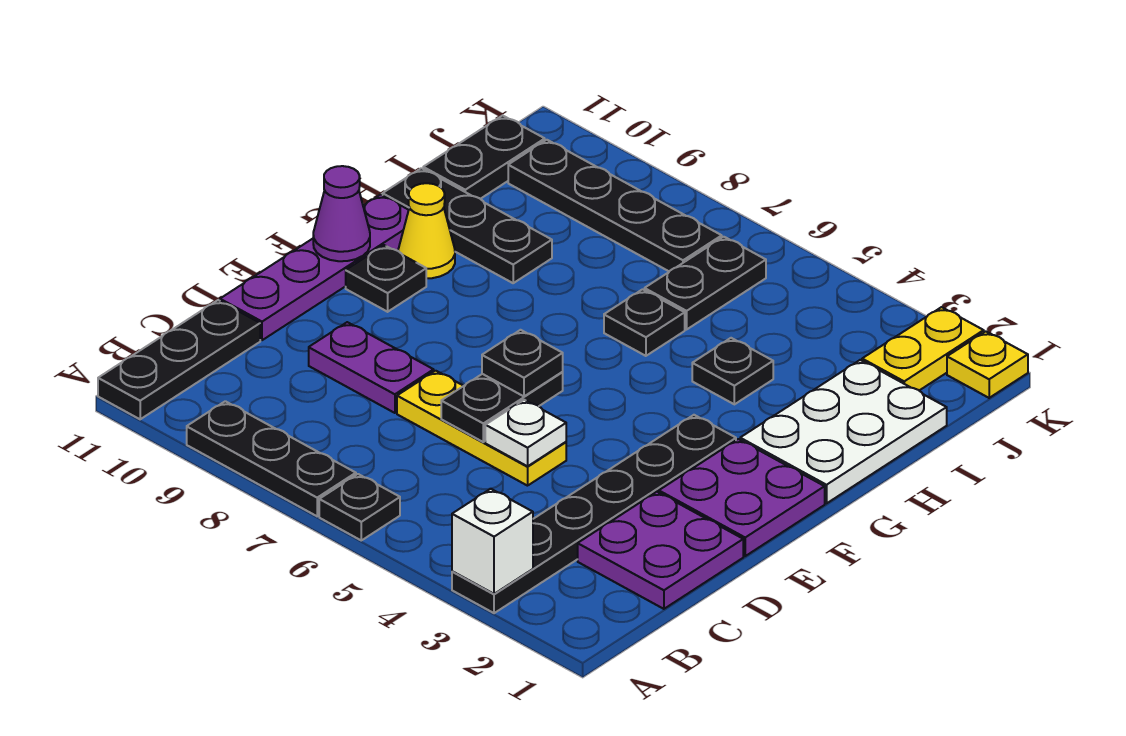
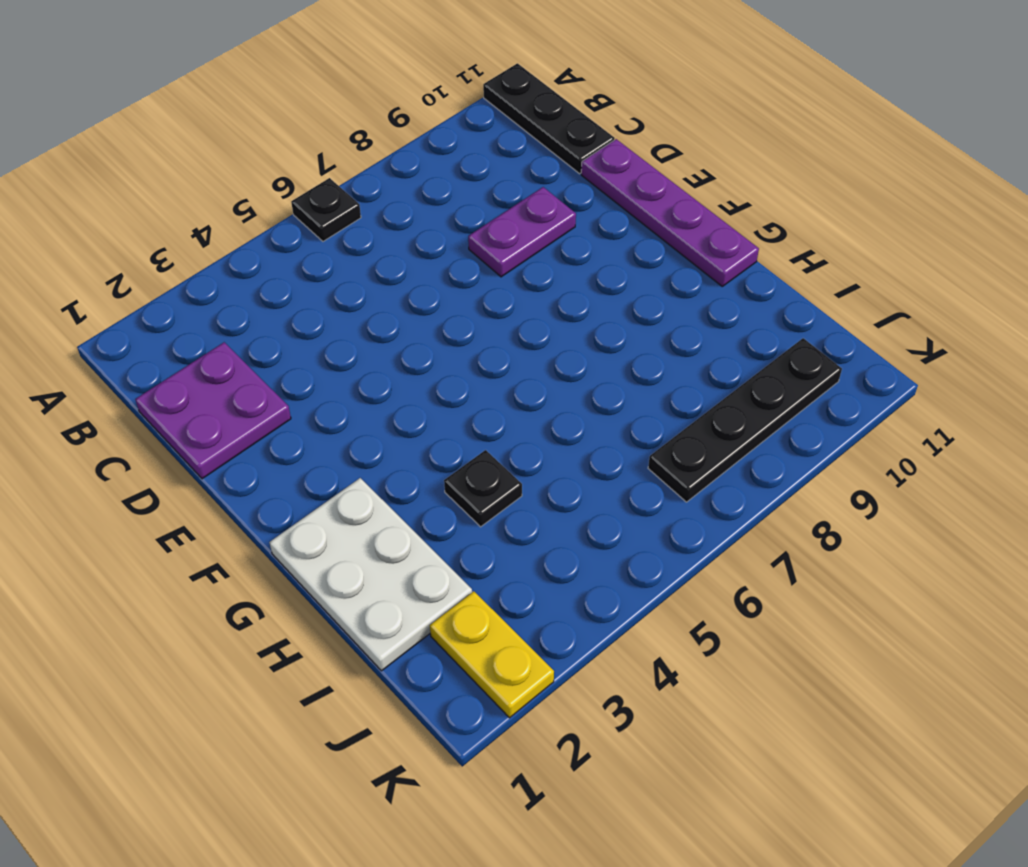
none -> black plate A3:F3 level 1
none -> black plate A7:A9 level 1
none -> yellow plate D5:D7 level 1

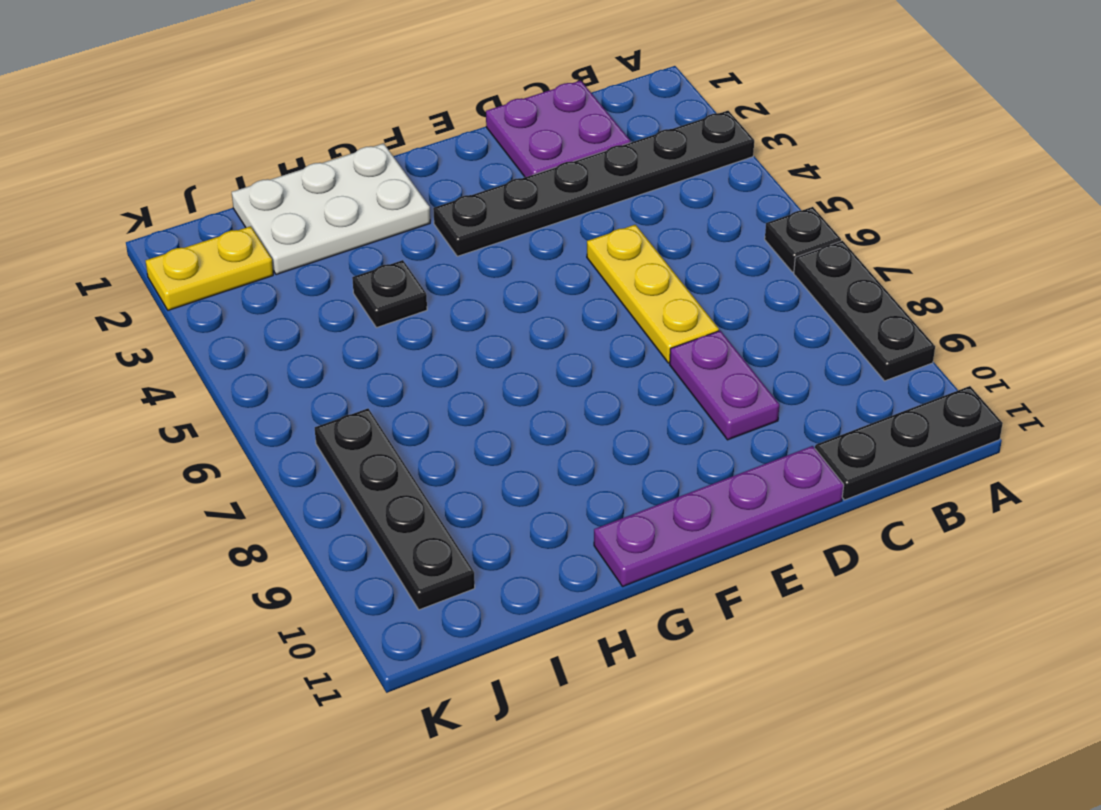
none -> purple plate E1:F2 level 1
none -> black plate F10 level 1
none -> yellow cone G10 level 1

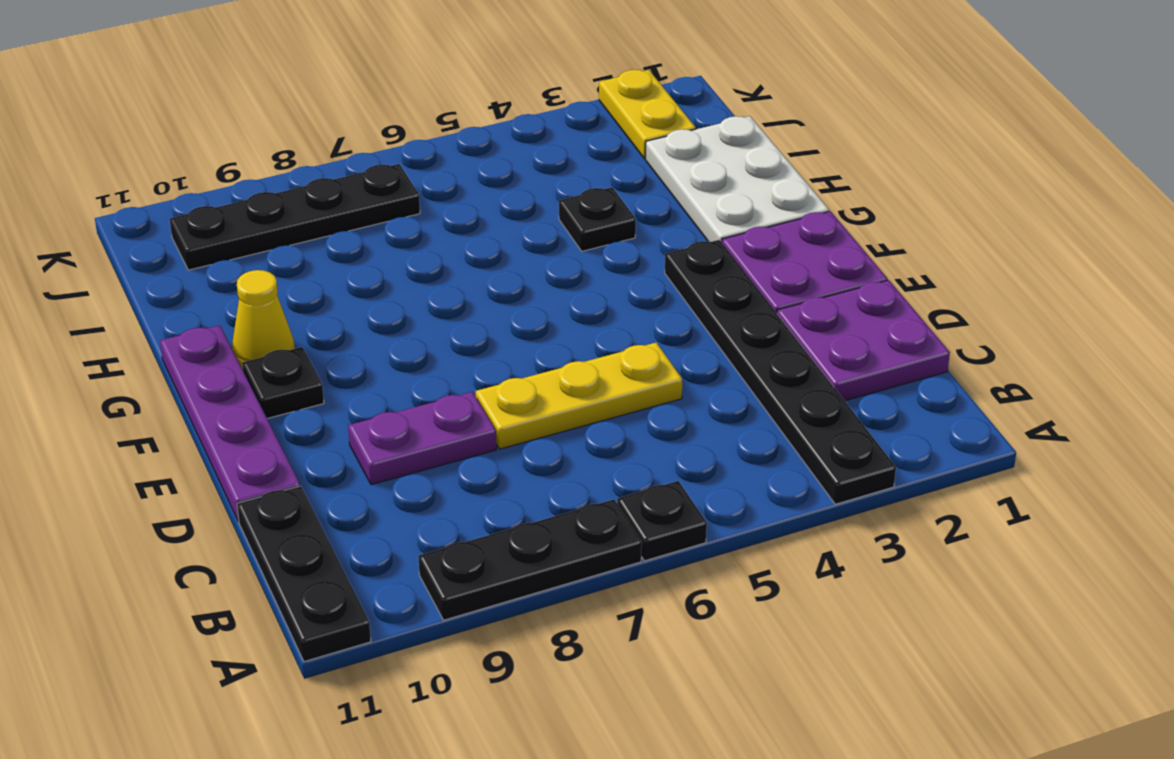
none -> black plate H6 level 1
none -> black plate H9:H11 level 1
none -> black plate I6:J6 level 1

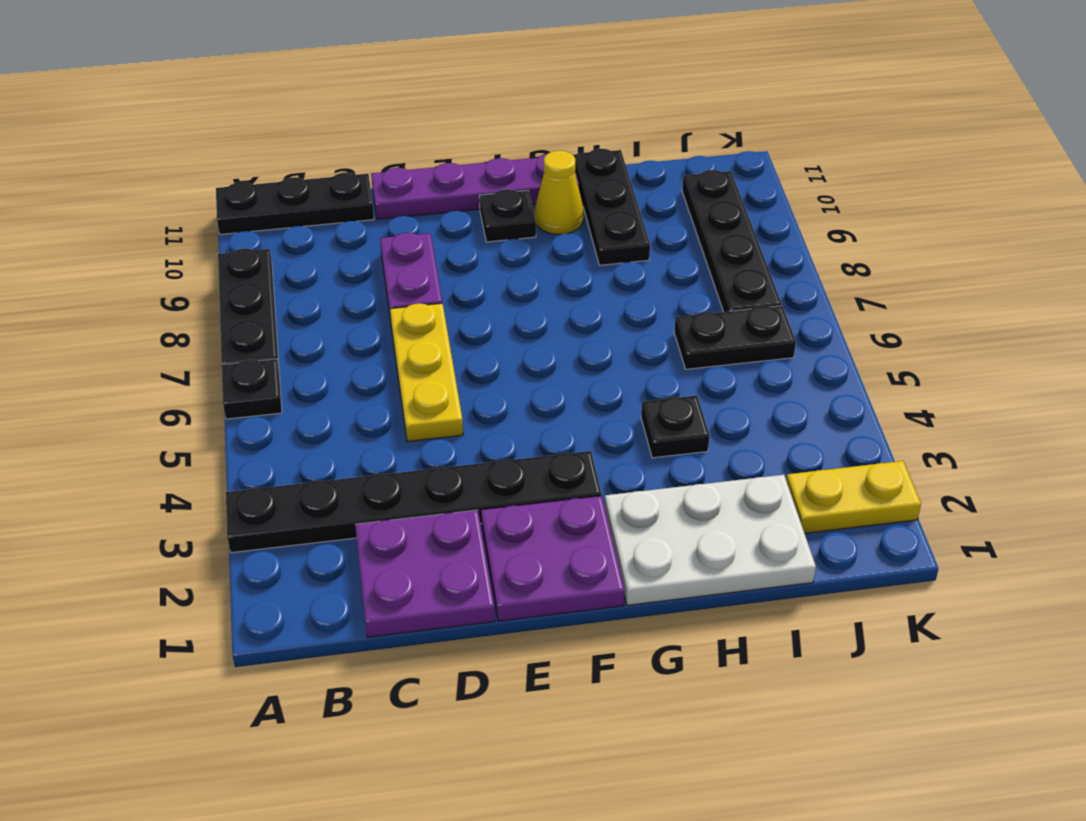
none -> black plate H6 level 1
none -> black plate I11:J11 level 1
none -> yellow plate K1 level 1

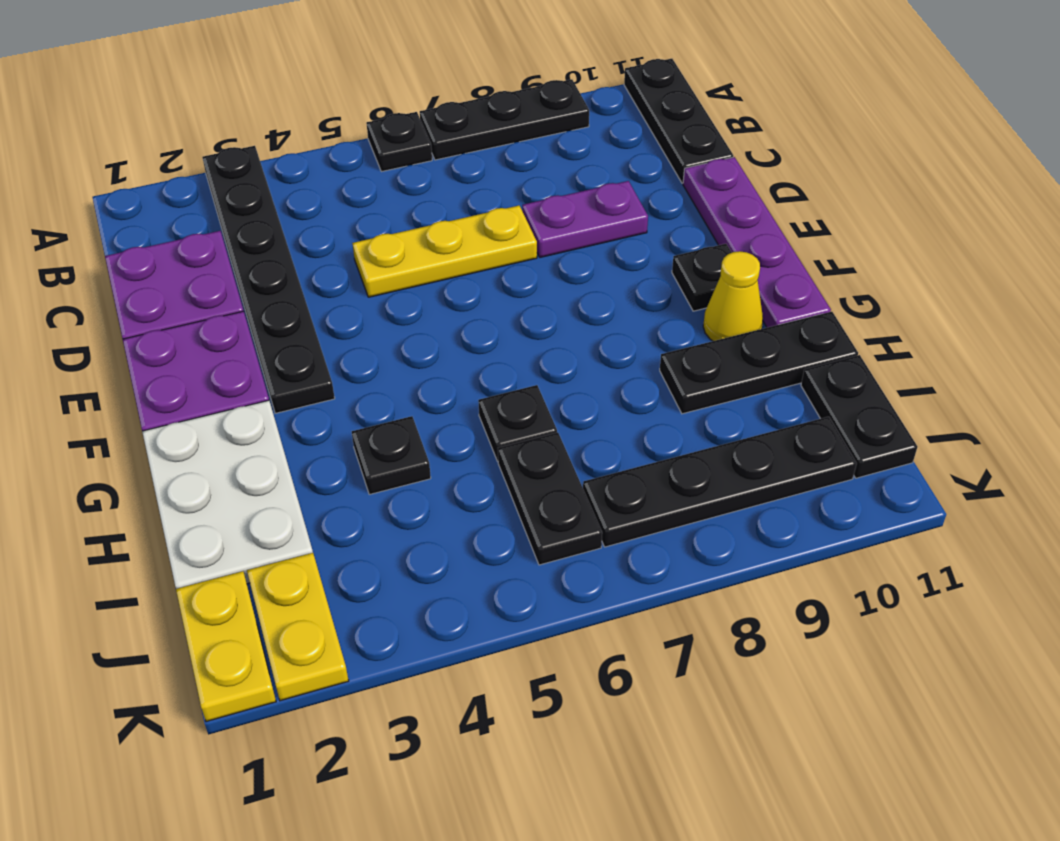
yellow plate J1:K1 level 1 -> yellow plate K1 level 1
none -> white brick A3 level 2
none -> white plate D5 level 2
none -> black plate D6:E6 level 2

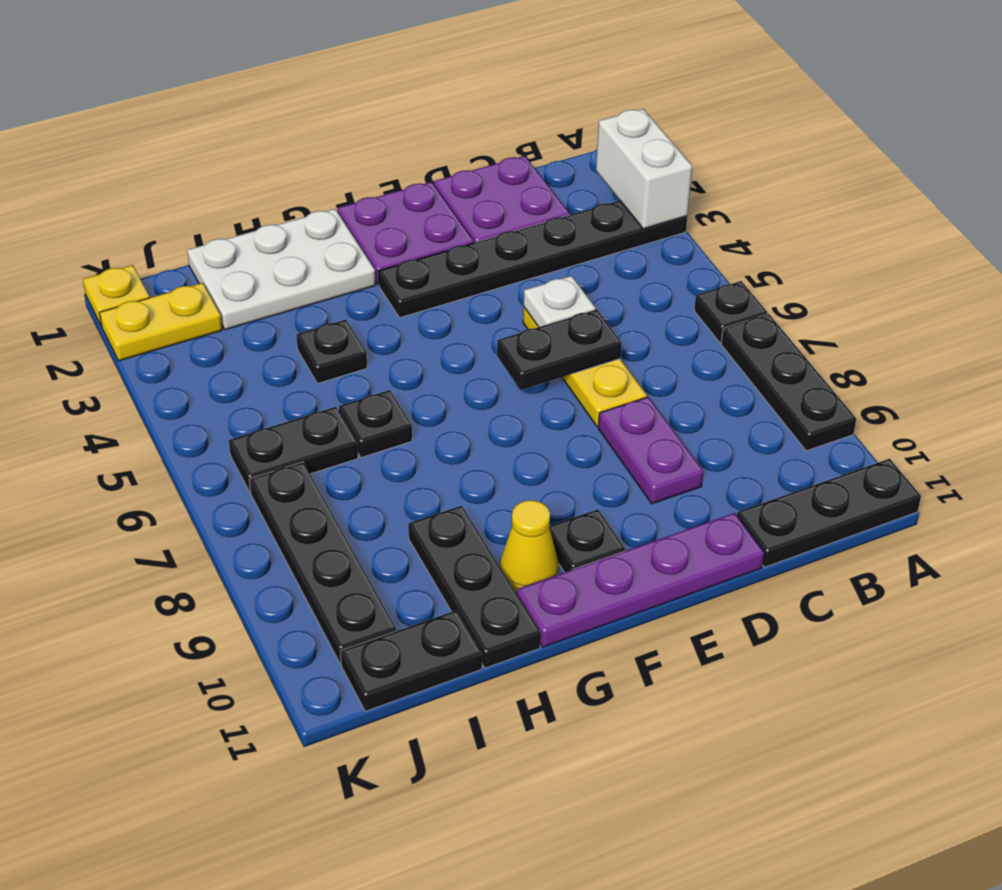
white brick A2:A3 level 2 -> white brick A3 level 2
none -> purple cone F11 level 2
none -> black plate E6 level 3

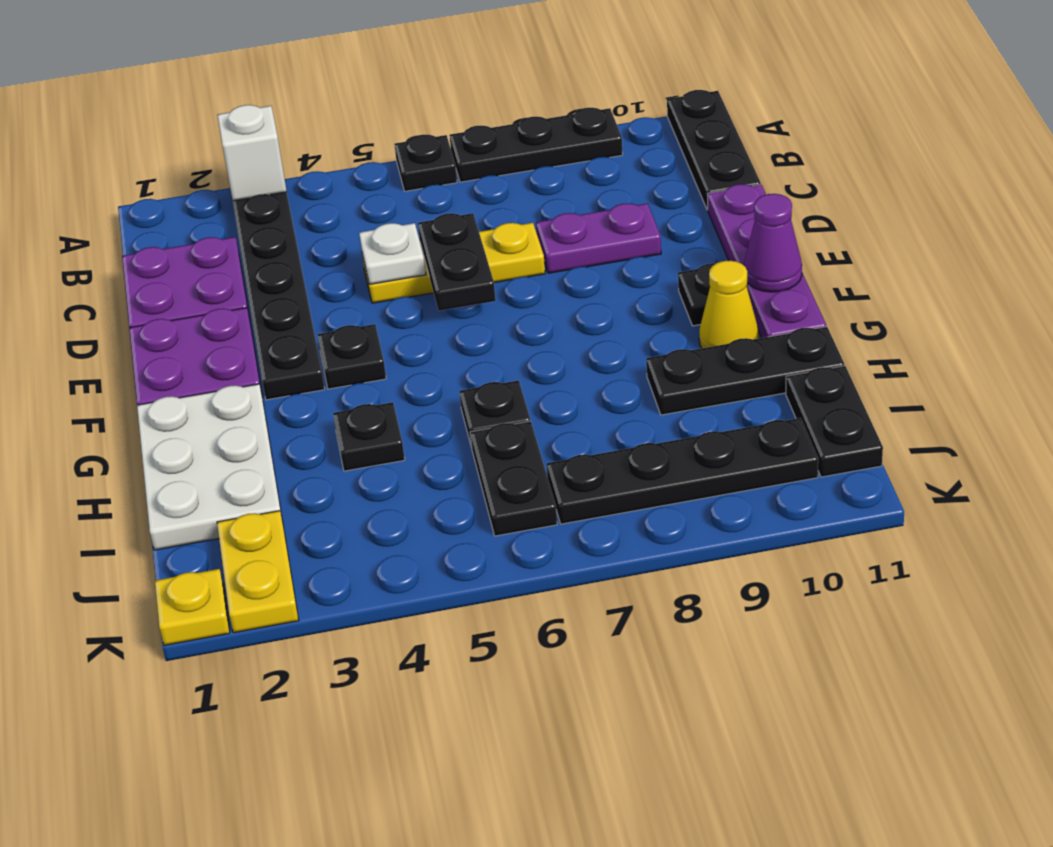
black plate F4 level 1 -> black plate E6 level 3

